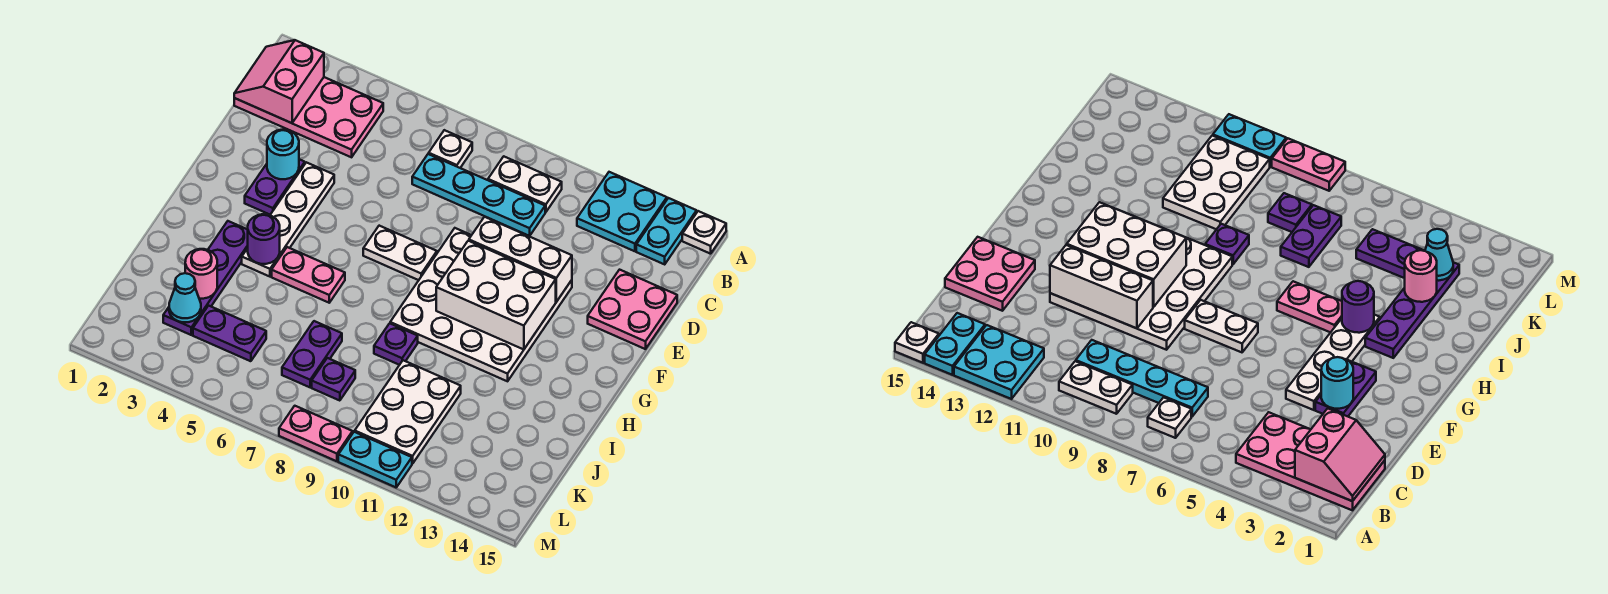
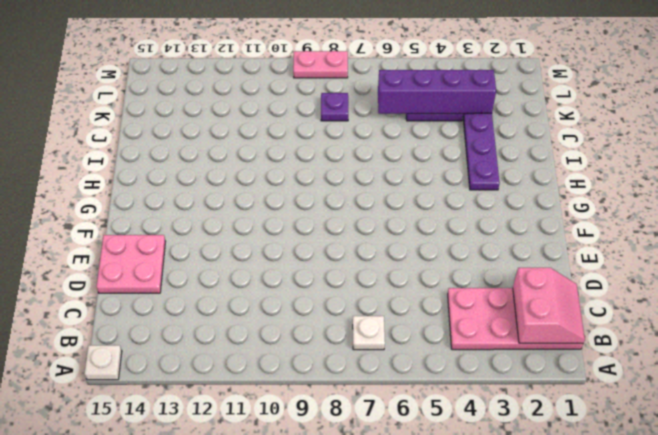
purple brick K3:K6 level 2 -> cyan cone K3 level 2
none -> cyan plate A12:B13 level 1
none -> cyan plate A14:B14 level 1
none -> white plate B9:B10 level 1

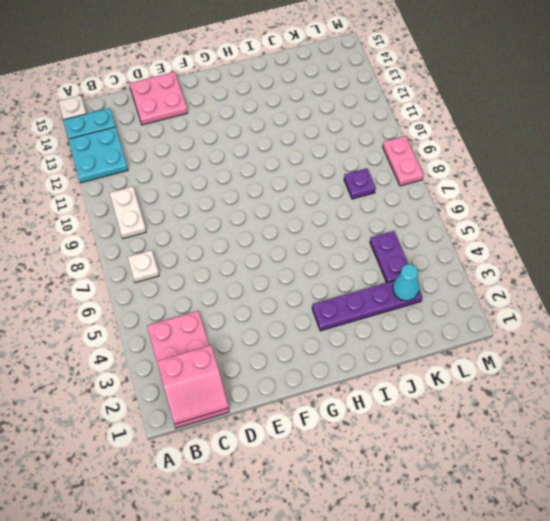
none -> cyan plate C7:C10 level 1
none -> purple plate E3:F3 level 1
none -> white plate E4:H4 level 1

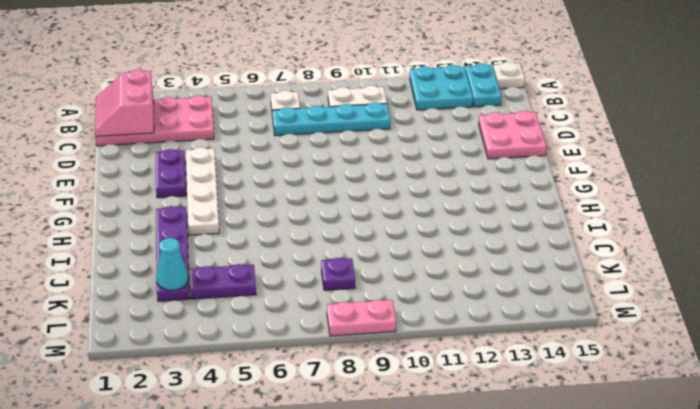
none -> white plate E9:H12 level 1
none -> white plate F7:F8 level 1
none -> pink plate H5:H6 level 1

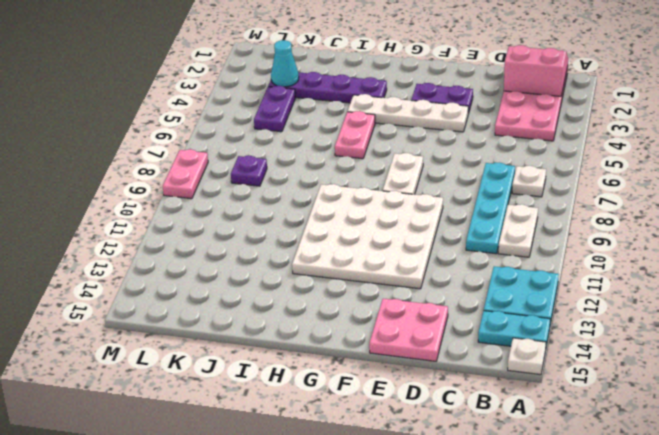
none -> purple plate I9 level 1
none -> purple plate J7:K7 level 1
none -> white plate J10:L11 level 1

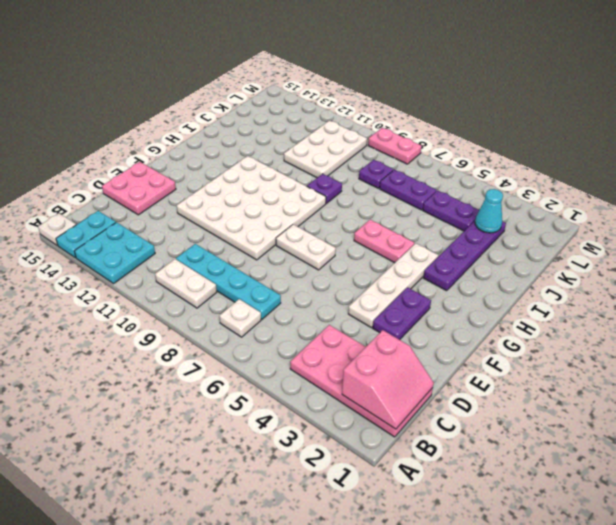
purple plate K6:K7 level 1 -> purple plate J7:K7 level 1
none -> cyan plate M10:M11 level 1
none -> cyan round brick E3 level 2
none -> white brick E10:E12 level 2

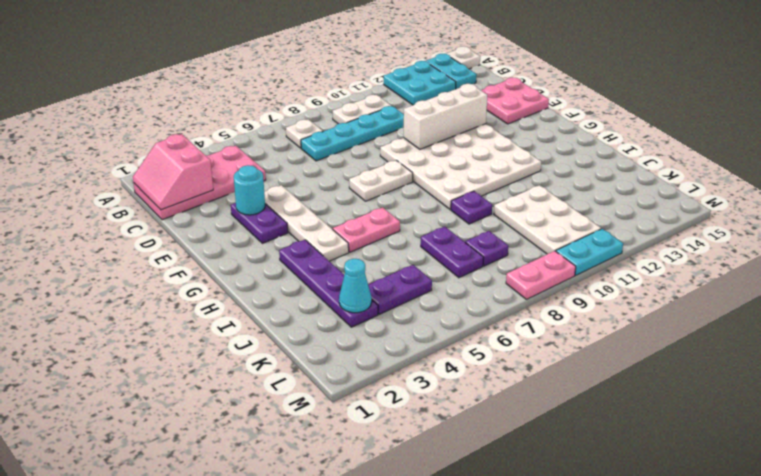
none -> white brick F10:G12 level 2
none -> purple round brick H4 level 2
none -> pink round brick J3 level 2

